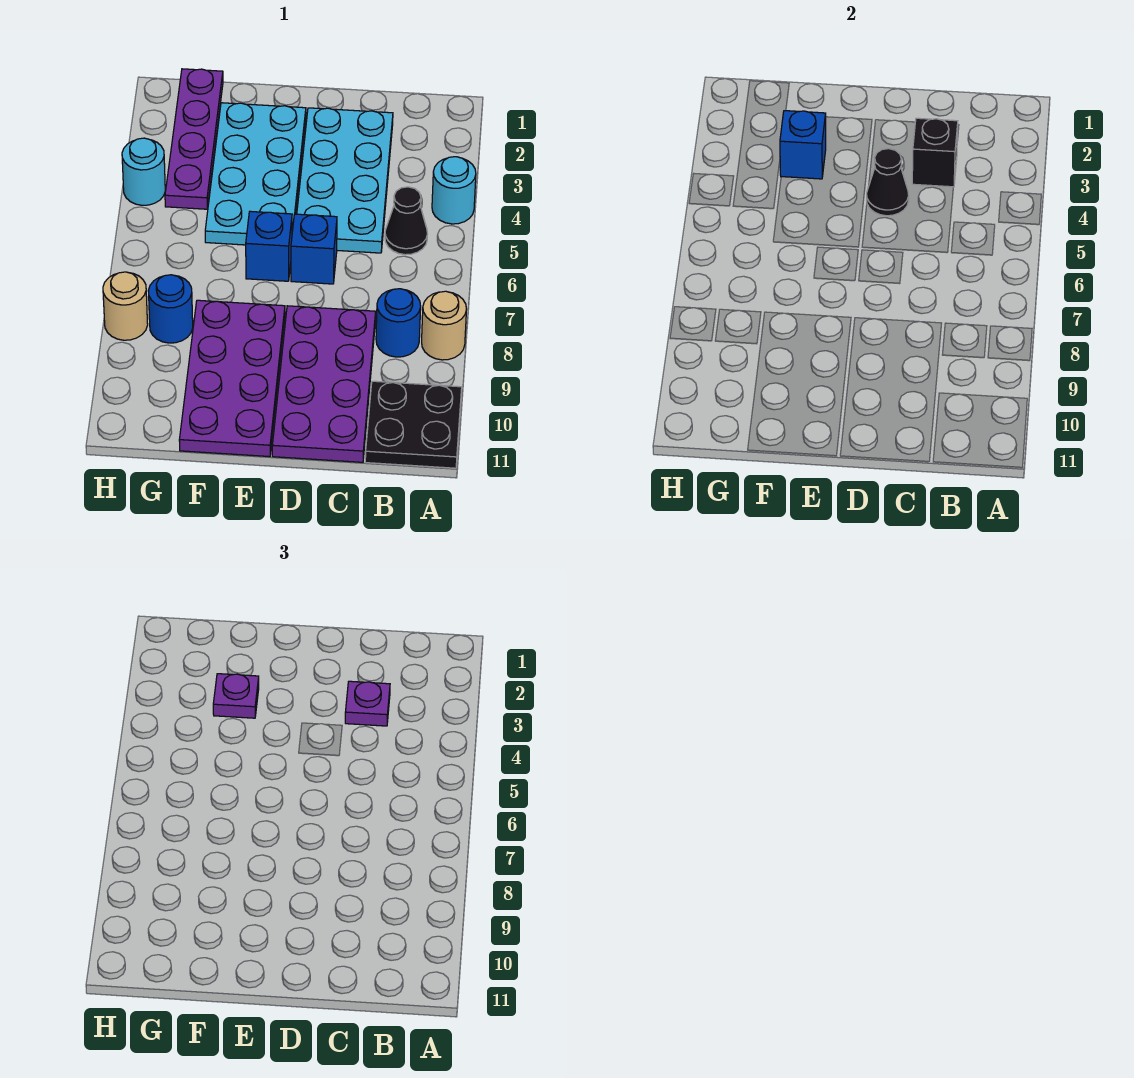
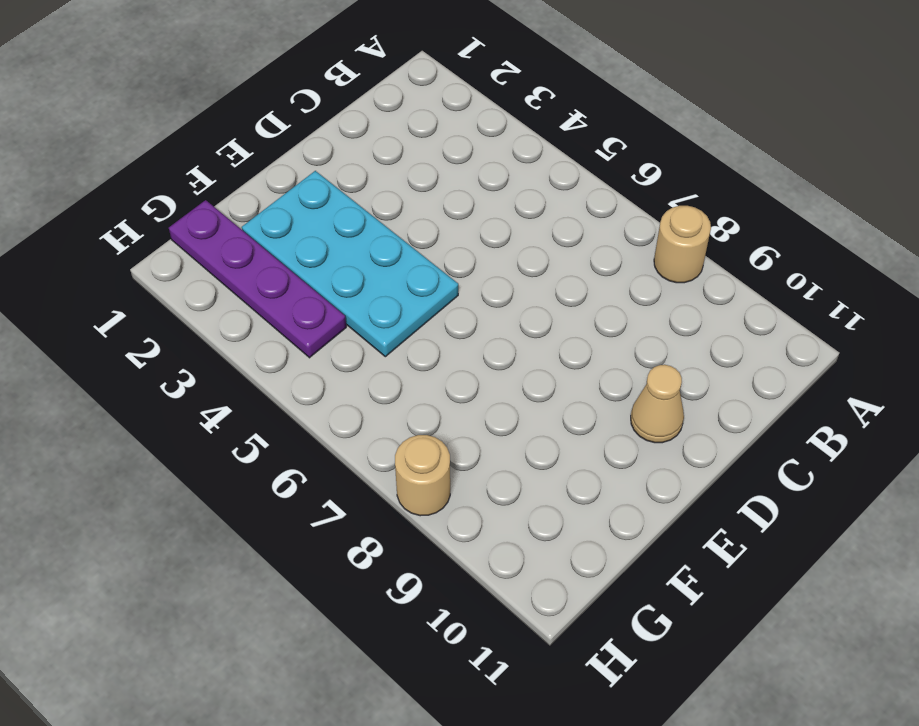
tan cone D10 level 1 -> purple plate C8:D11 level 1
none -> cyan round brick A4 level 1
none -> black plate A10:B11 level 1
none -> black cone B5 level 1

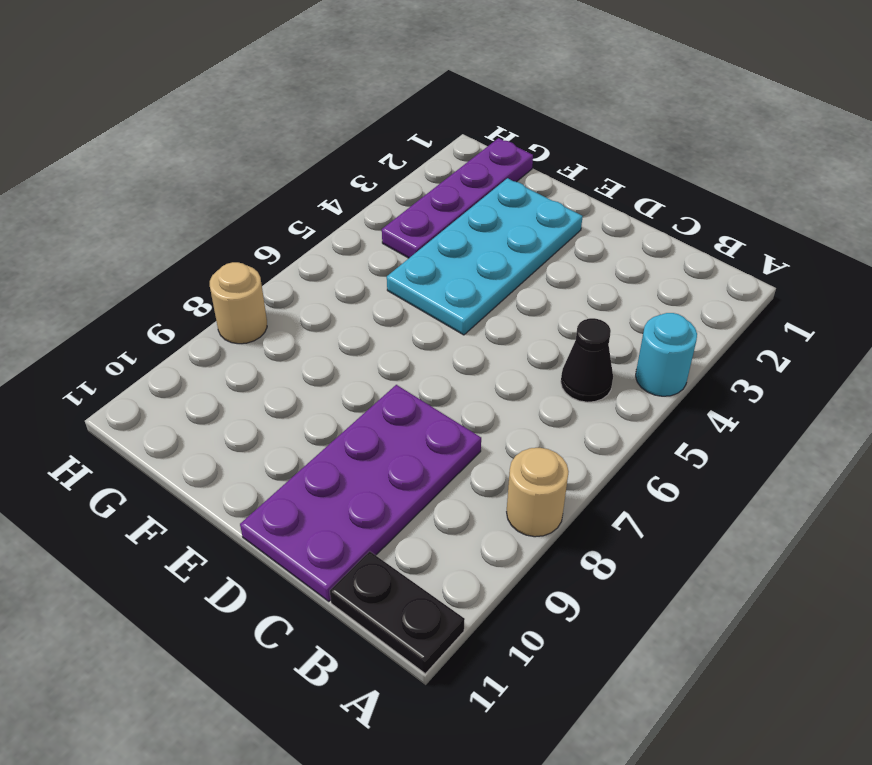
black plate A11:B11 level 1 -> black plate A10:B11 level 1
none -> blue round brick B8 level 1
none -> cyan plate C2:D5 level 1
none -> blue brick D6 level 1

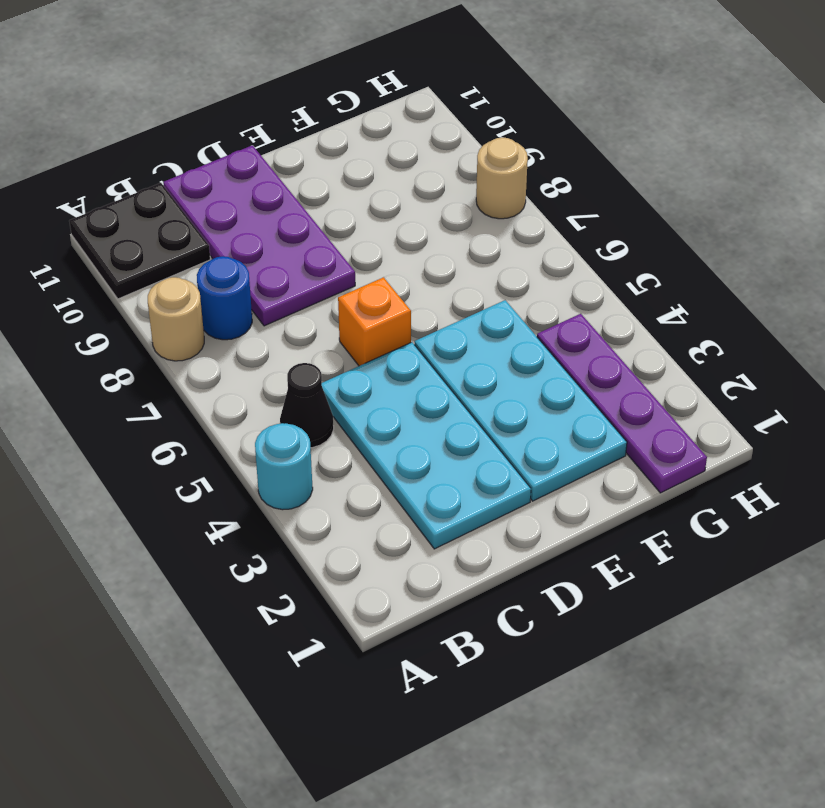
orange brick D6 level 1 -> blue brick D6 level 1
none -> blue brick E6 level 1
none -> purple plate E8:F11 level 1
none -> blue round brick G8 level 1

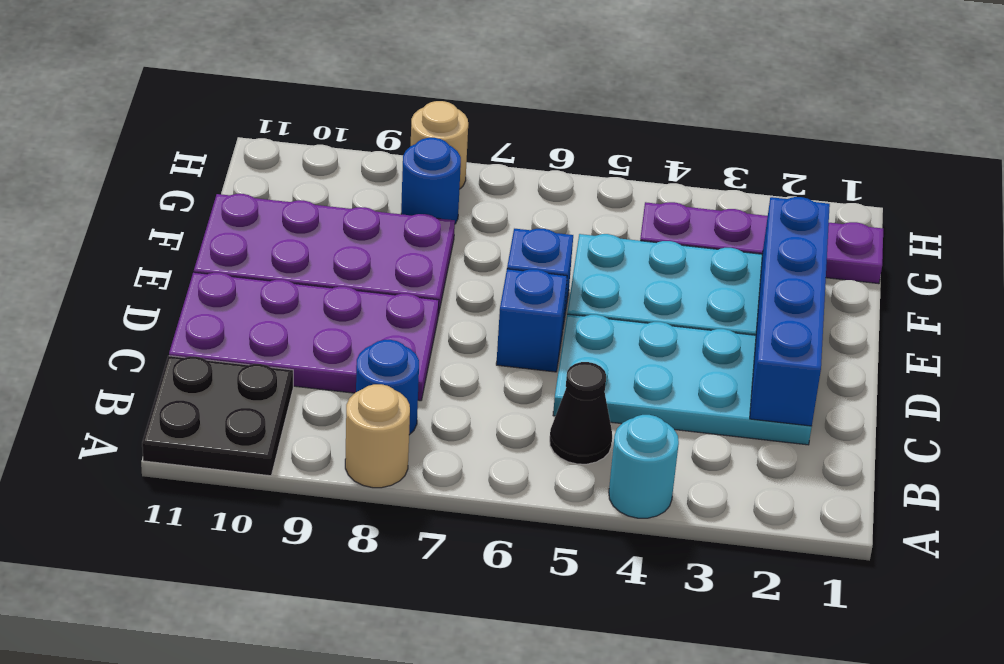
blue brick C2:F2 level 2 -> none
none -> cyan round brick H4 level 1
none -> black brick C3 level 2
none -> black cone D4 level 2

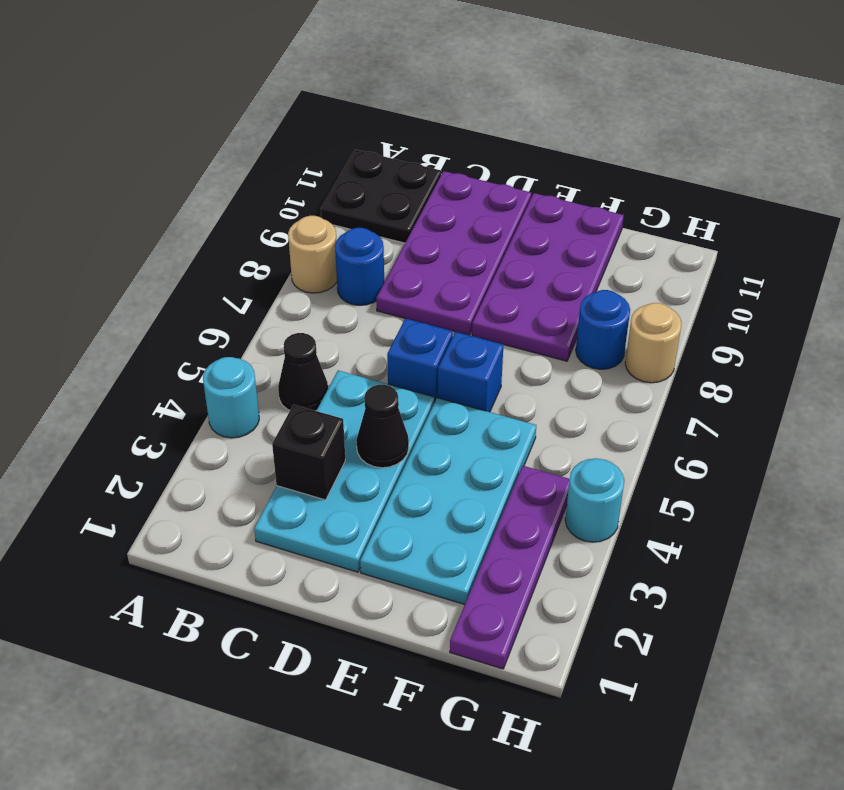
none -> blue brick F3 level 2
none -> purple plate C3 level 3
none -> purple plate F3 level 3

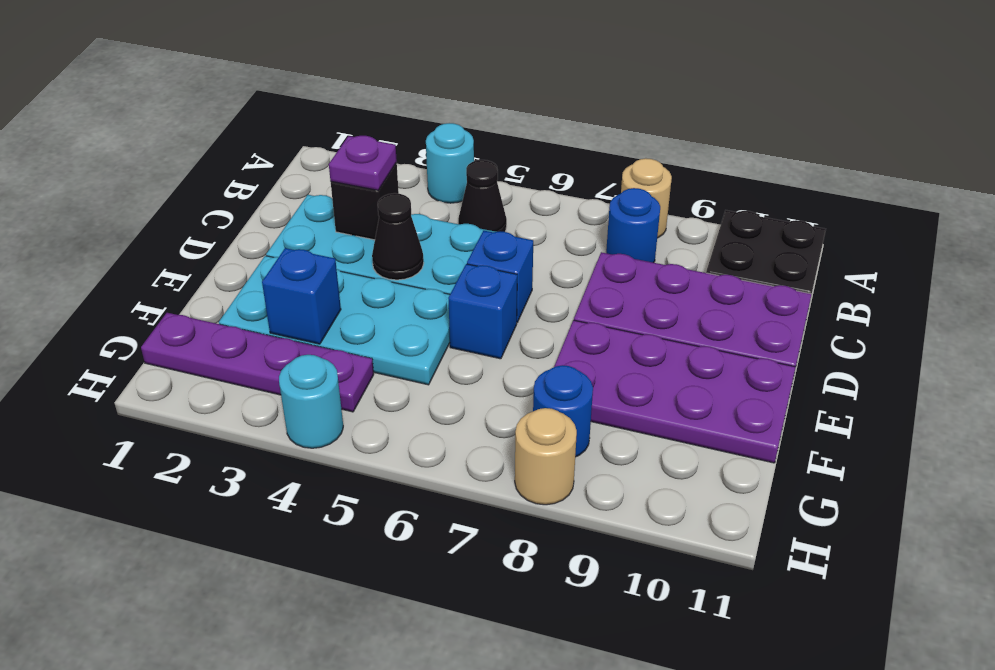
none -> purple plate F3 level 3

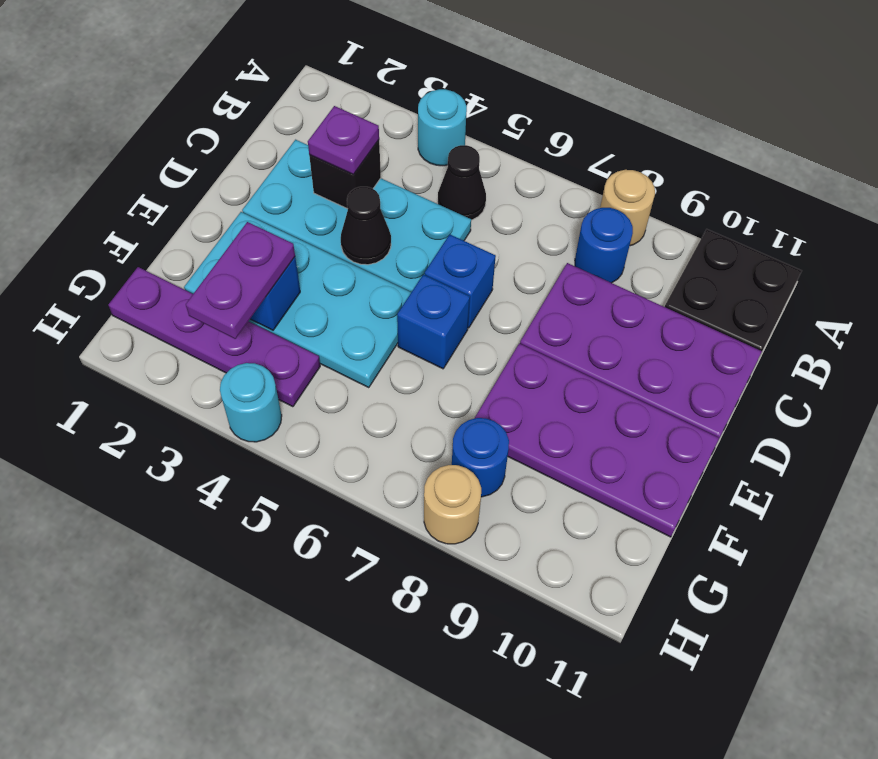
purple plate F3:G3 level 3 -> purple plate F3 level 3

